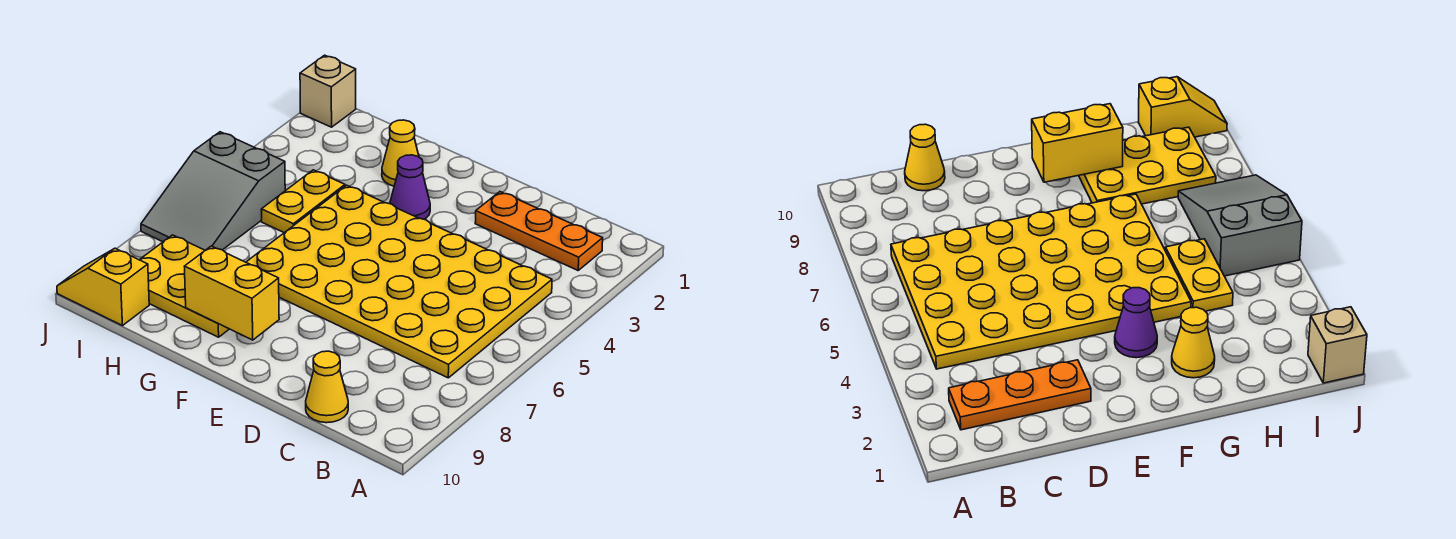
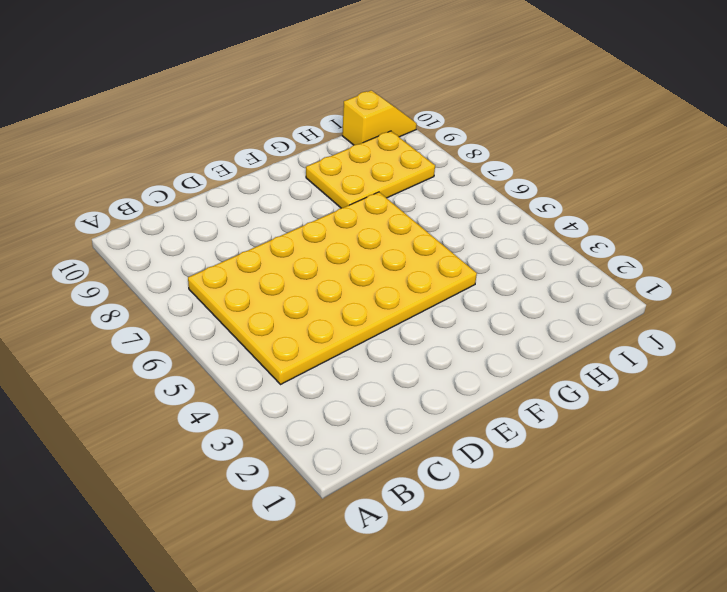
none -> orange plate B2:D2 level 1
none -> yellow cone C10 level 1

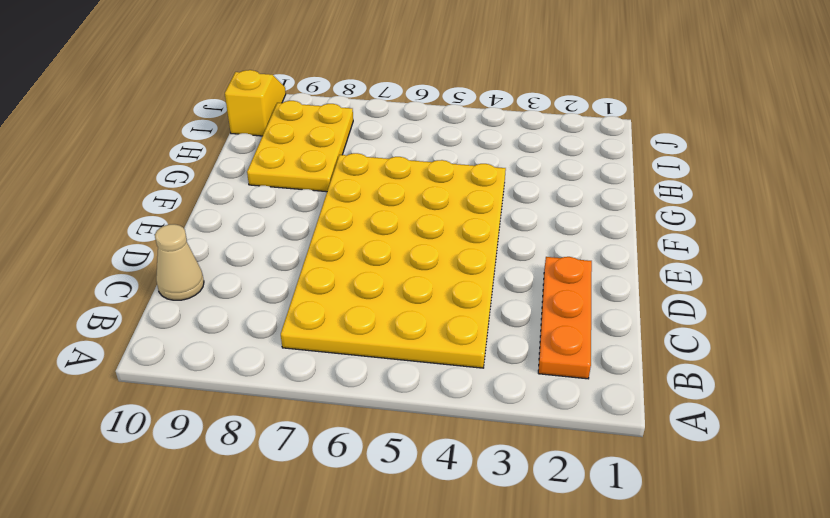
tan cone C10 level 1 -> yellow cone C10 level 1
none -> purple cone F3 level 1
none -> yellow cone G2 level 1

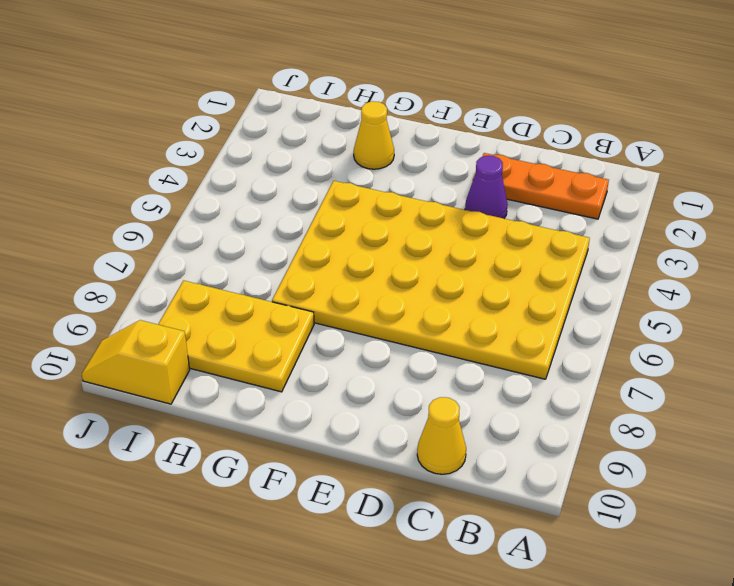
purple cone D3 level 1 -> purple cone F3 level 1
none -> yellow plate H4:H5 level 1
none -> grey slope I5:J7 level 1 top 5

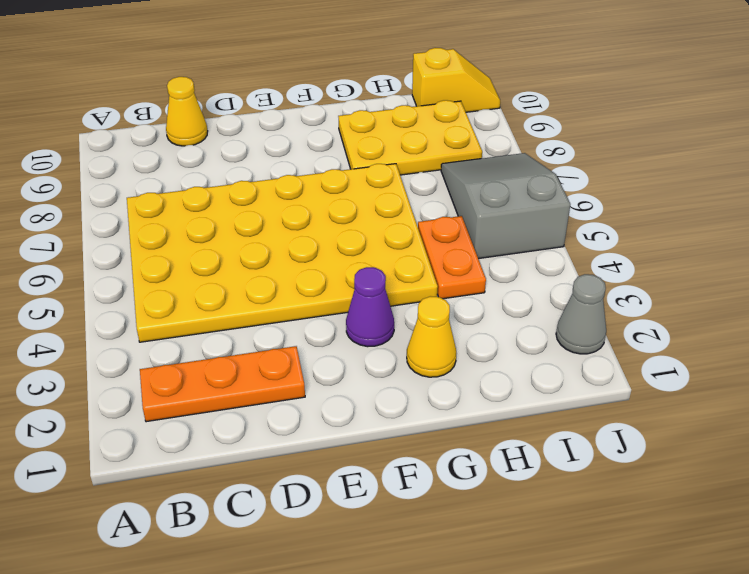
orange plate H4:H5 level 1 -> yellow plate H4:H5 level 1
grey cone J2 level 1 -> none
none -> tan brick J1 level 1
none -> yellow brick F9:G9 level 2

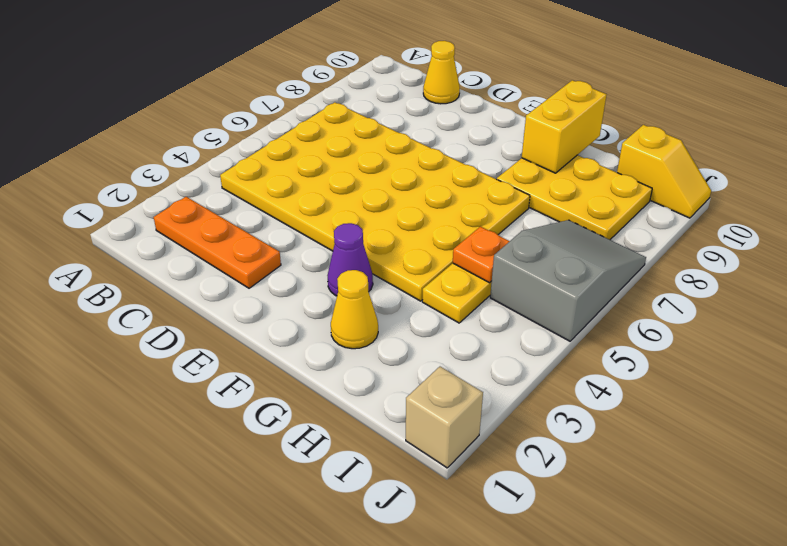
yellow brick G9:G10 level 2 -> yellow brick F9:G9 level 2
orange plate H5 level 2 -> none

